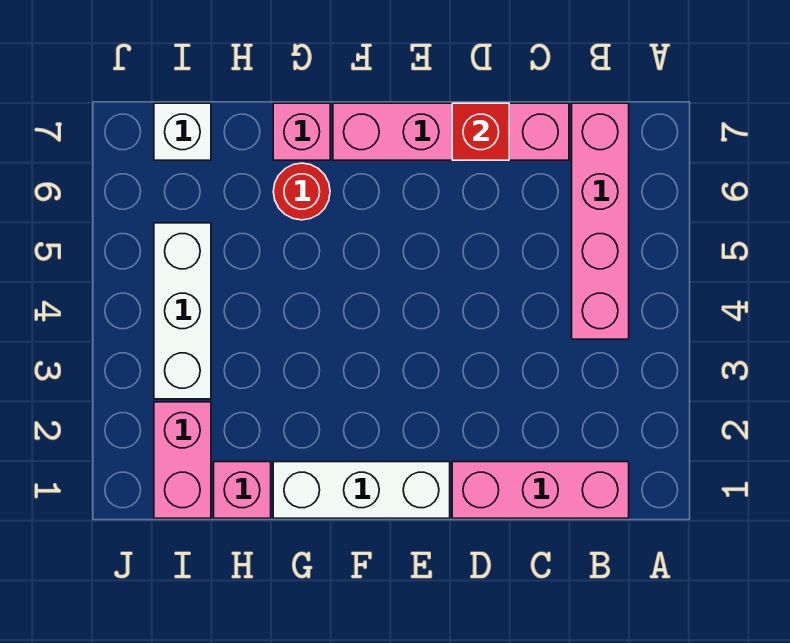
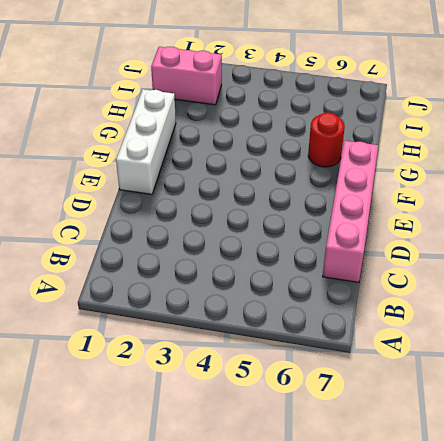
none -> pink brick B1:D1 level 1
none -> pink brick B4:B7 level 1

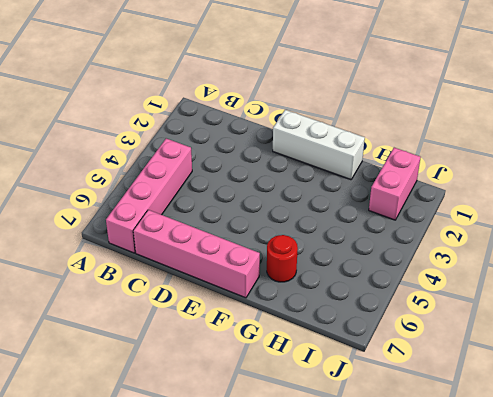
none -> pink brick B1:D1 level 1
none -> pink brick G7 level 1

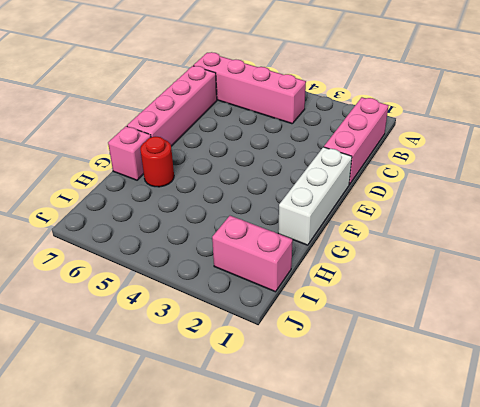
none -> pink brick H1 level 1
none -> white brick I3:I5 level 1

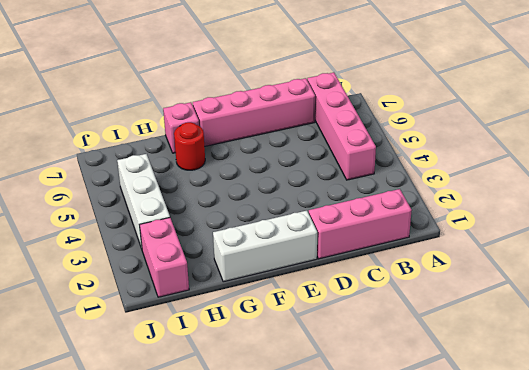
none -> pink brick H1 level 1
none -> white brick I7 level 1

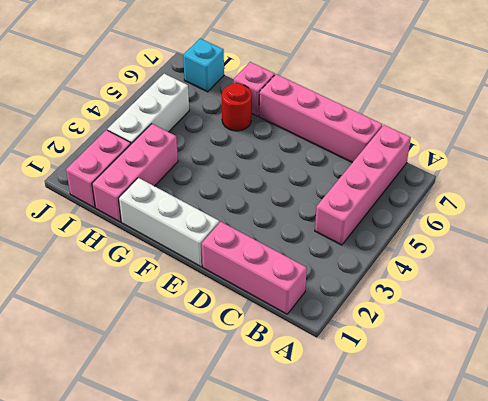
pink brick H1:H3 level 1 -> pink brick H1 level 1
cyan brick I7 level 1 -> white brick I7 level 1
none -> red brick D7 level 2

